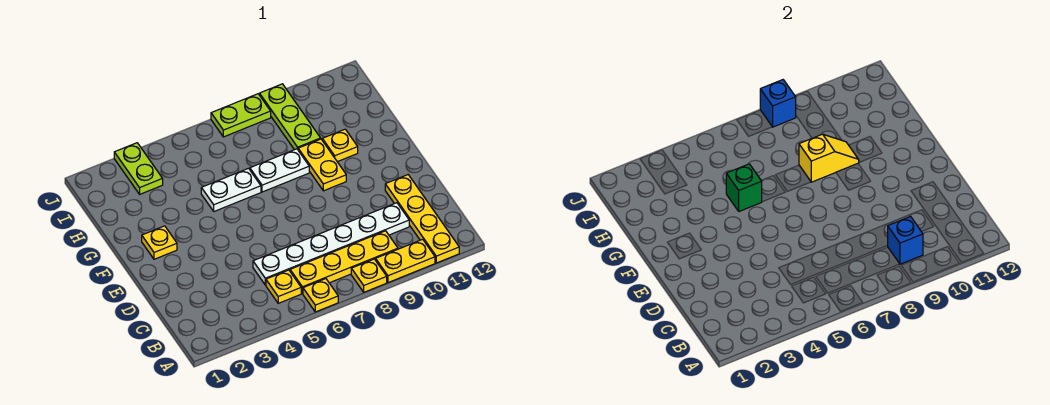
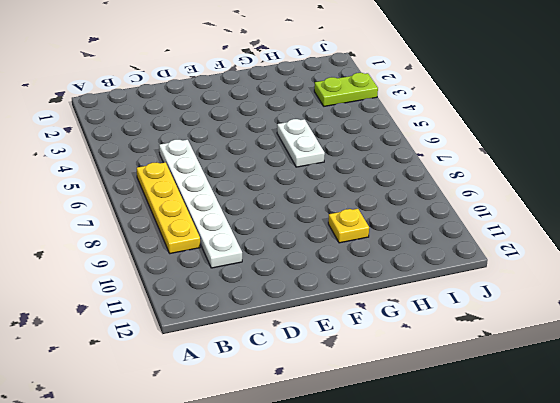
none -> yellow plate A6 level 1
none -> yellow plate A8 level 1
none -> yellow plate A9:A10 level 1

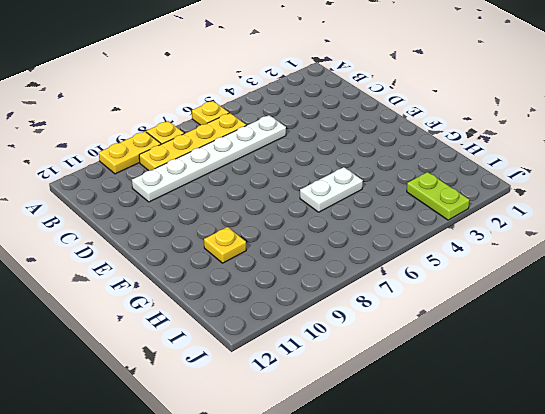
none -> yellow plate A11:D11 level 1
none -> yellow plate B5 level 1
none -> yellow plate F2 level 1

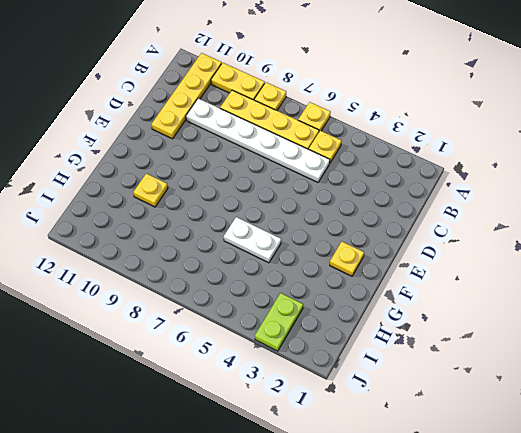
none -> yellow plate F9:G9 level 1
none -> white plate G7:G8 level 1
none -> lime plate H9:J9 level 1

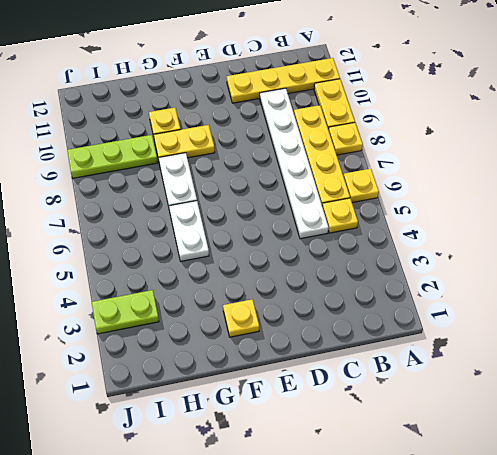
none -> lime plate J7:J8 level 1
none -> blue brick B9 level 2
none -> green brick G5 level 2

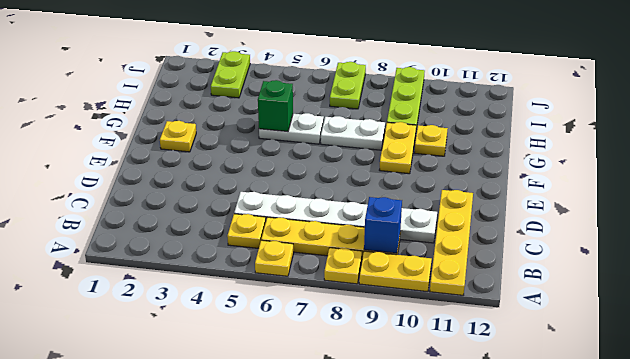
lime plate I7:J7 level 1 -> lime plate J7:J8 level 1
none -> yellow slope G8:G9 level 2 top 8
none -> blue brick J8 level 2

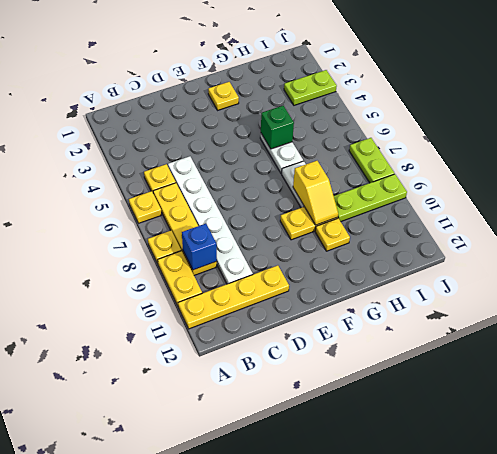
none -> blue brick J8 level 2

